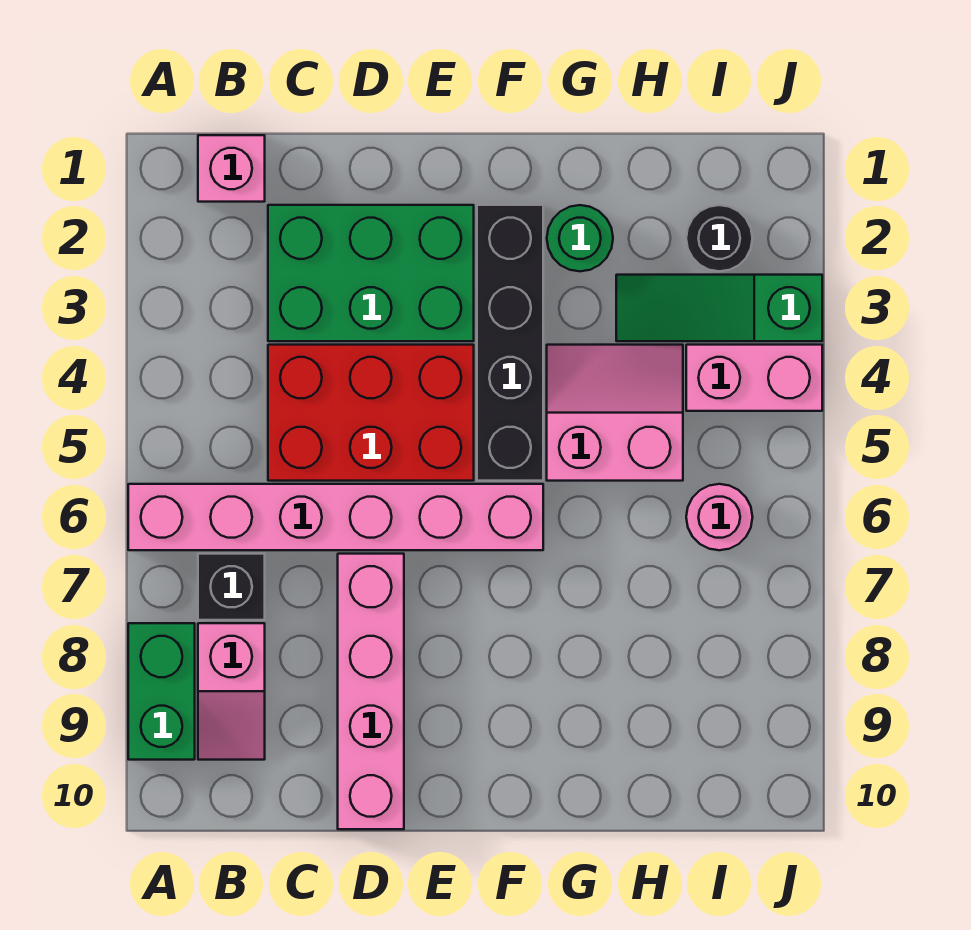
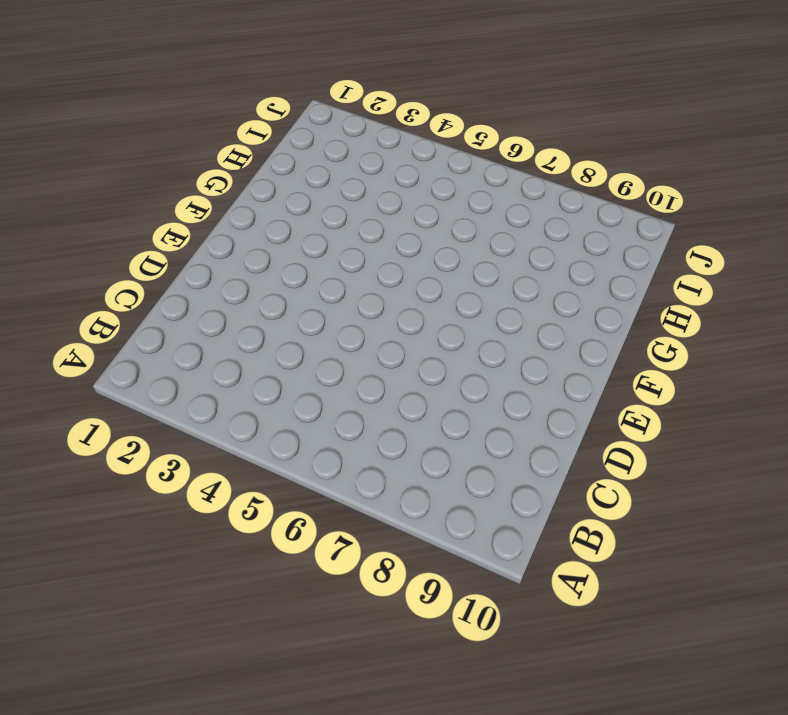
none -> pink brick A6:F6 level 1
none -> green brick A8:A9 level 1
none -> pink brick B1 level 1

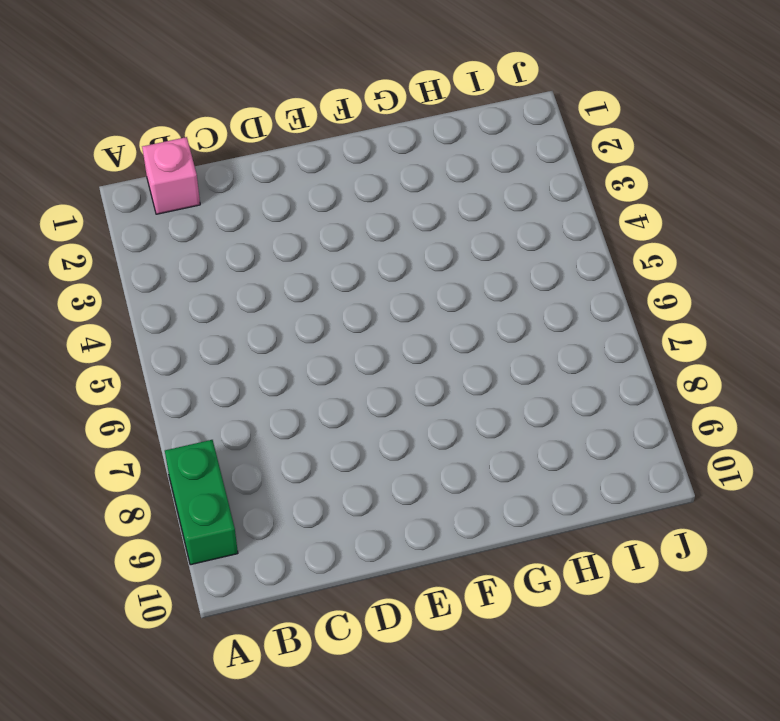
none -> pink brick A6:F6 level 1
none -> black brick B7 level 1
none -> pink slope B8:B9 level 1 top 8

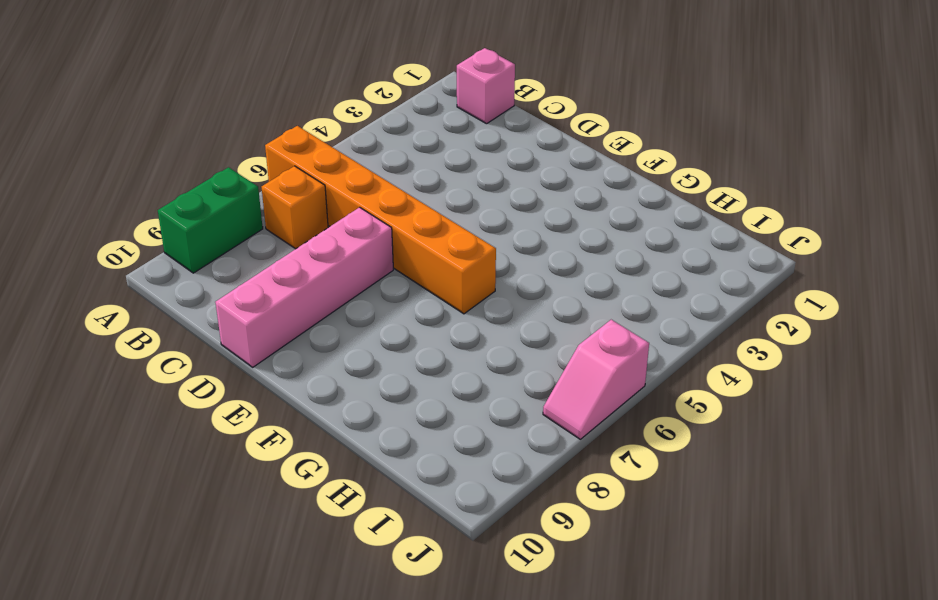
orange brick A6:F6 level 1 -> pink brick A6:F6 level 1
orange brick B7 level 1 -> black brick B7 level 1
pink slope J6:J7 level 1 top 6 -> pink slope B8:B9 level 1 top 8
none -> green brick C2:E3 level 1
none -> red brick C4:E5 level 1
none -> black brick F2:F5 level 1

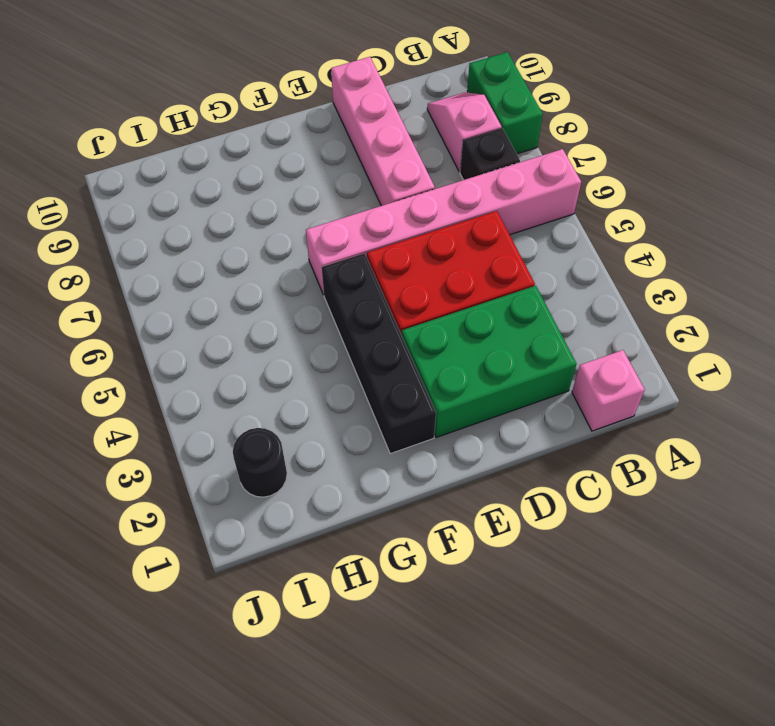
none -> green round brick G2 level 1
none -> pink slope G4:H5 level 1 top 5
none -> green slope H3:J3 level 1 top J

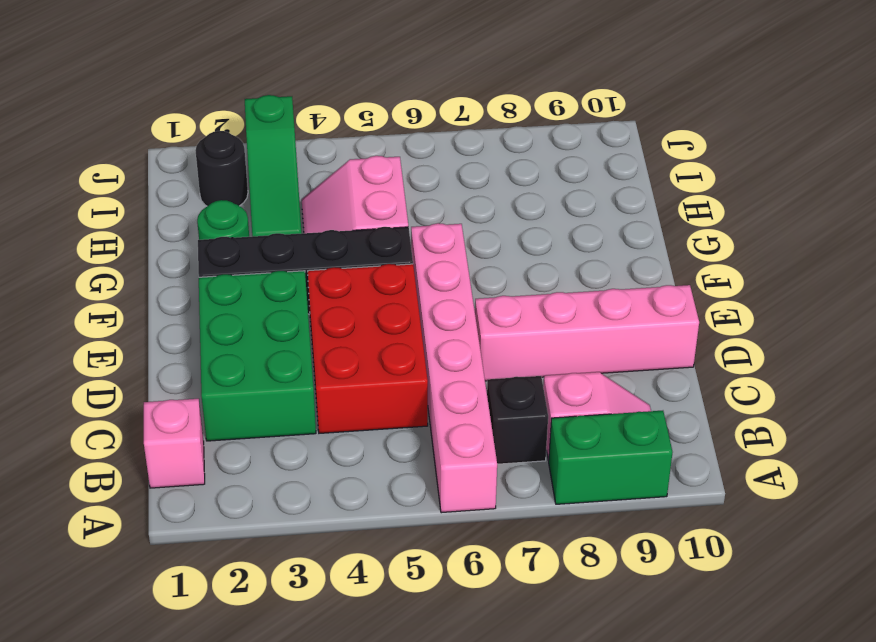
none -> pink brick I4:J4 level 1
none -> pink round brick I6 level 1

